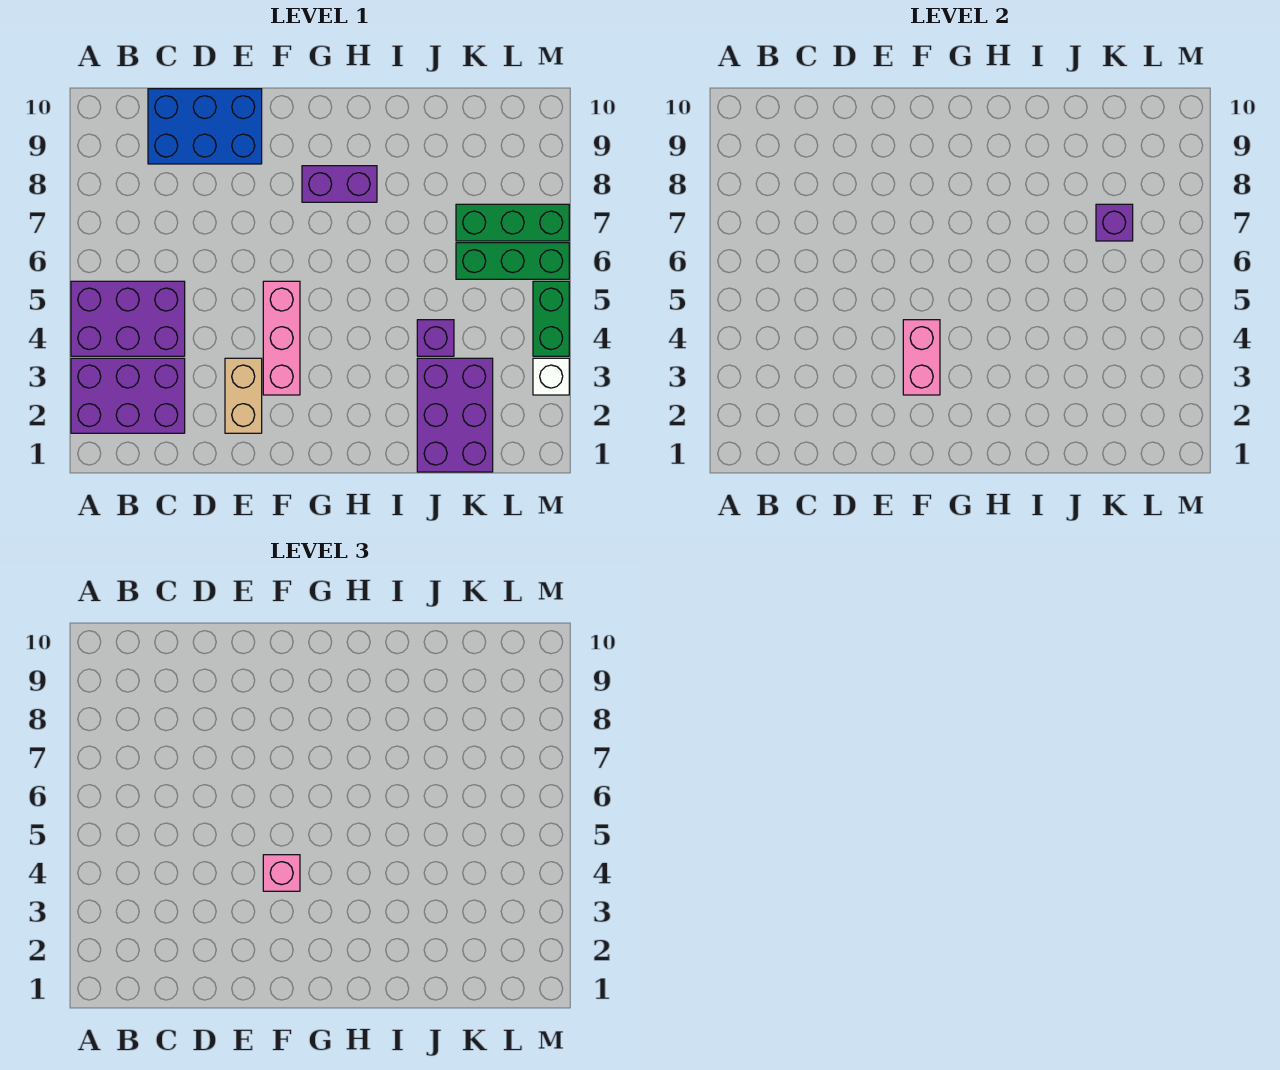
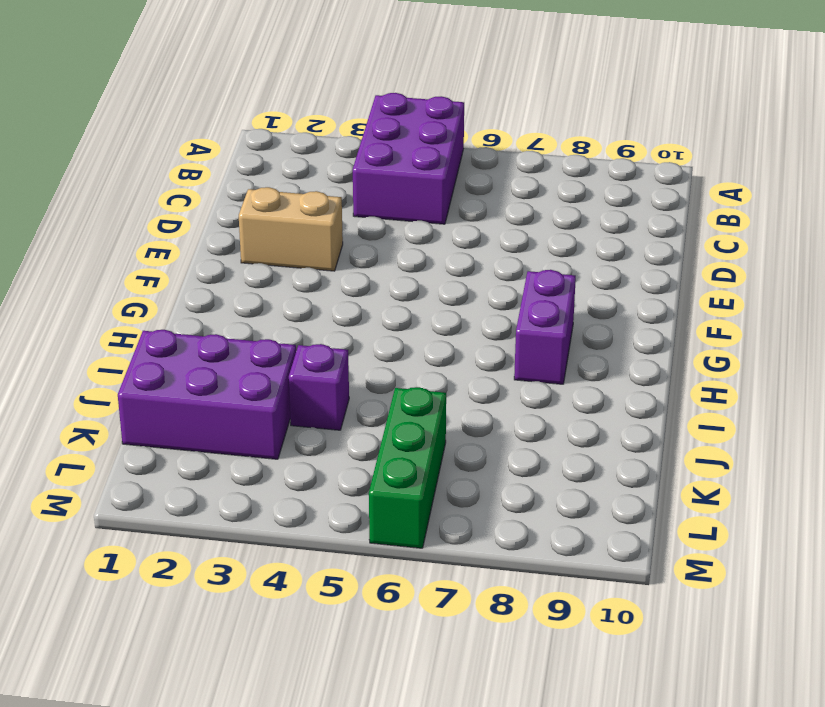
none -> purple brick A2:C3 level 1
none -> blue brick C9:E10 level 1
none -> pink brick F3:F5 level 1

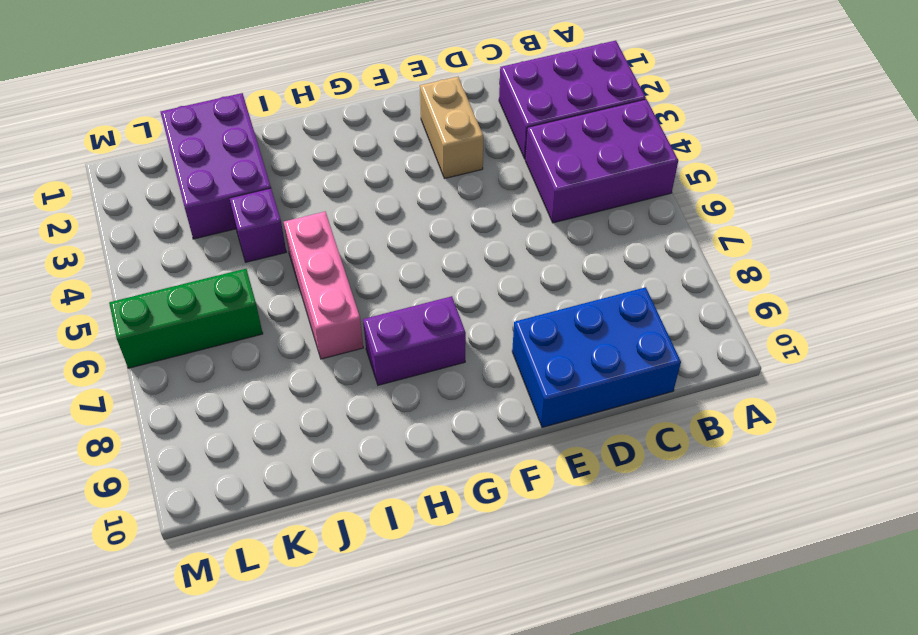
pink brick I5:I7 level 1 -> pink brick F3:F5 level 1
none -> green brick K7:M7 level 1
none -> white brick M3 level 1
none -> green brick M4:M5 level 1

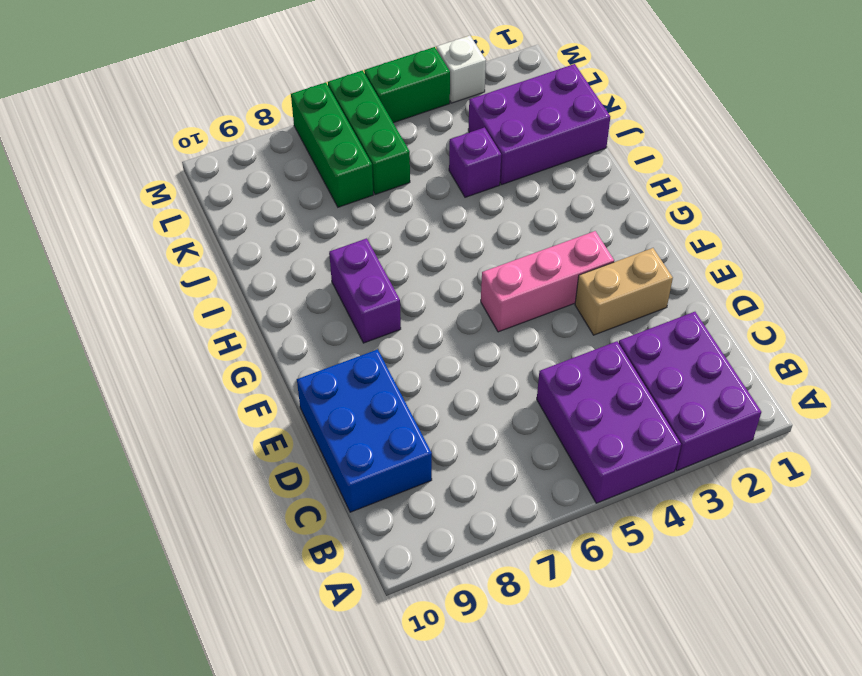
none -> pink brick F3:F4 level 2
none -> purple brick K7 level 2
none -> pink brick F4 level 3

